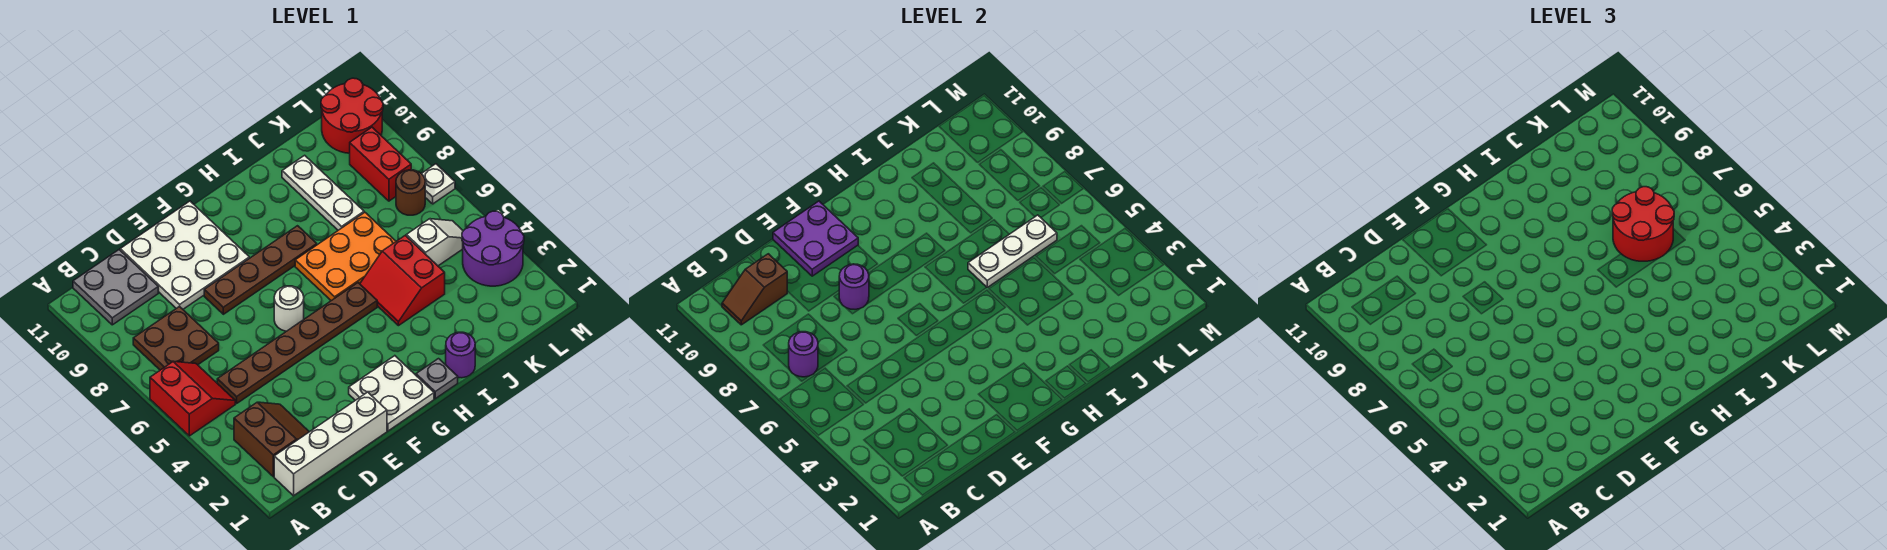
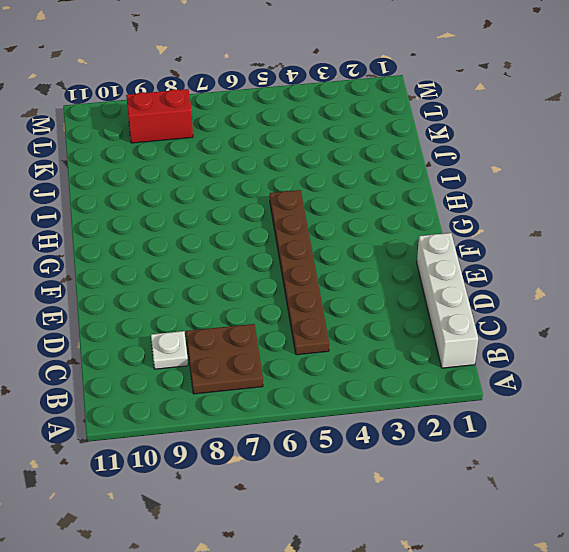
white plate C9 level 1 -> white plate M7 level 1
none -> red slope A5:B6 level 1 top A
none -> brown slope B2:C3 level 1 top B
none -> grey plate B10:C11 level 1

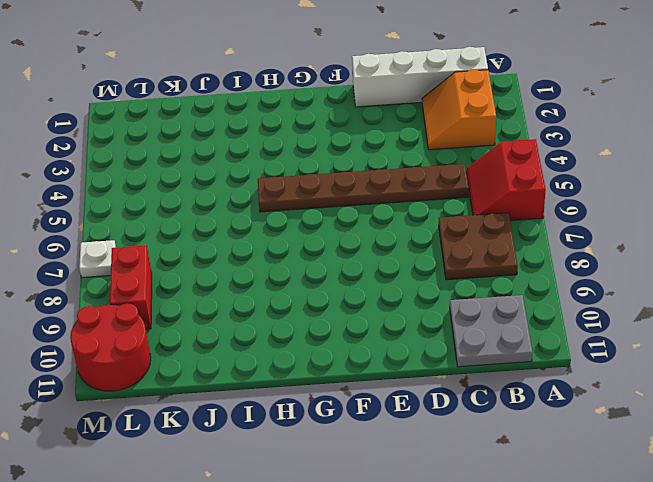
orange slope B2:C3 level 1 top B -> brown slope B2:C3 level 1 top B
none -> white plate D9:F11 level 1
none -> brown plate E8:H8 level 1
none -> white plate F1:G2 level 1

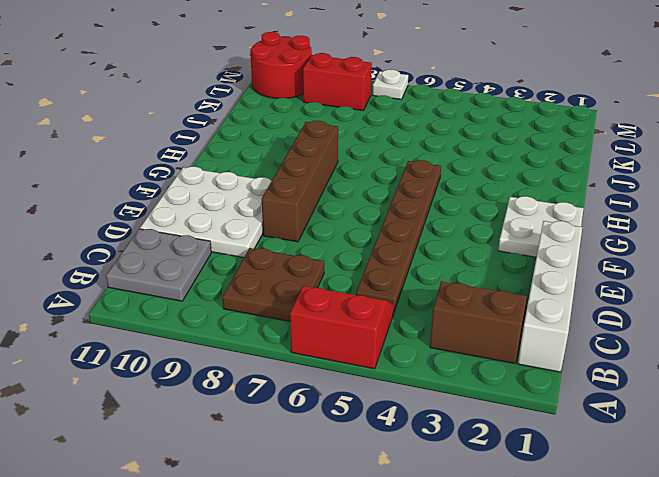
brown brick E8:H8 level 1 -> brown plate E8:H8 level 1
none -> white round brick F6 level 1
none -> grey plate H1 level 1
none -> orange plate H6:J7 level 1

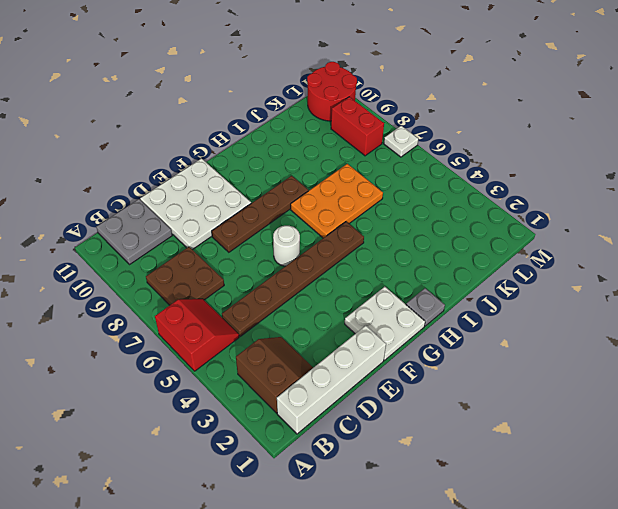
none -> purple round brick I1 level 1
none -> red slope I4:J5 level 1 top J
none -> white plate J8:J10 level 1

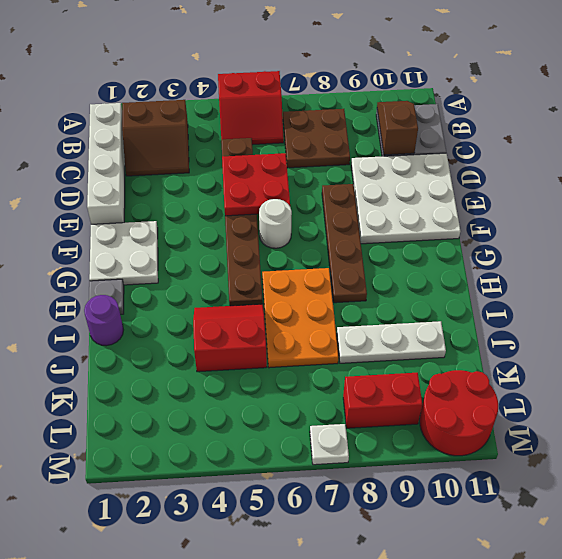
red plate D5:E6 level 2 -> none
none -> white slope K5:L5 level 1 top K
none -> purple round brick L3:M4 level 1
none -> brown round brick L7 level 1

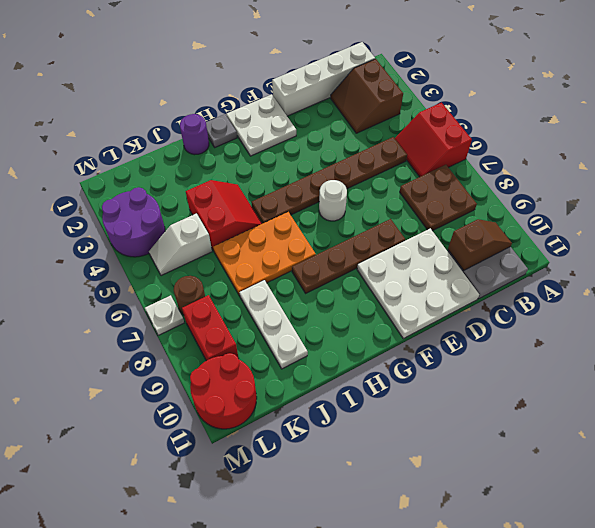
none -> purple round brick B7 level 2
none -> purple round brick E8 level 2
none -> purple plate E10:F11 level 2

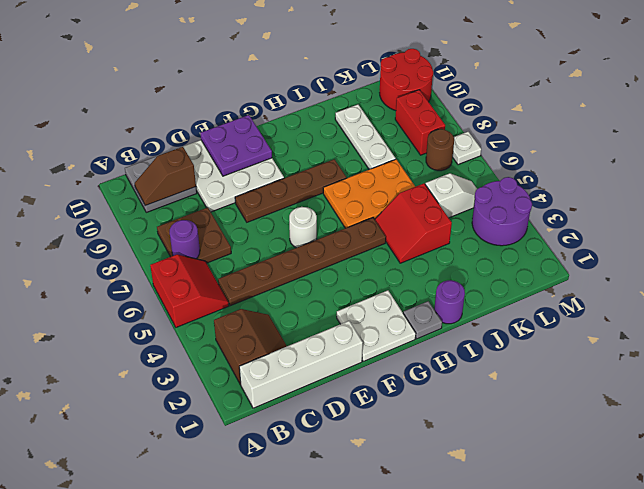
none -> purple round brick E8 level 2
none -> white plate I6:K6 level 2
none -> red round brick J6:K7 level 3

